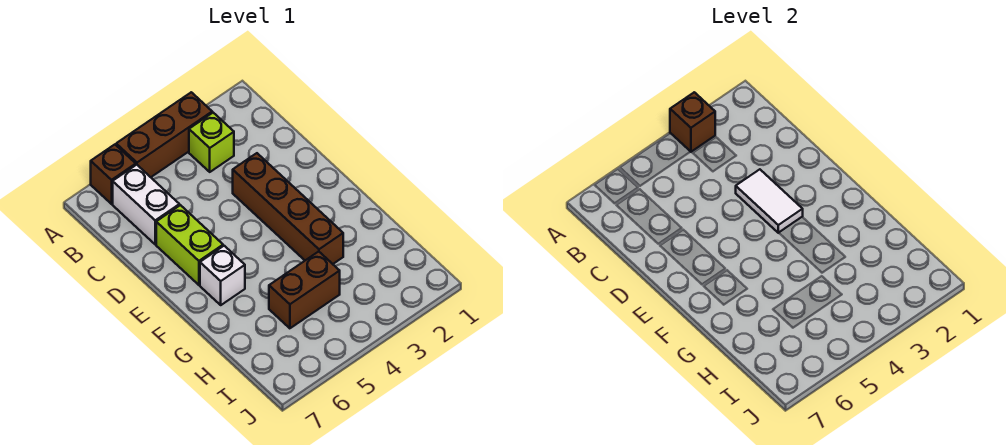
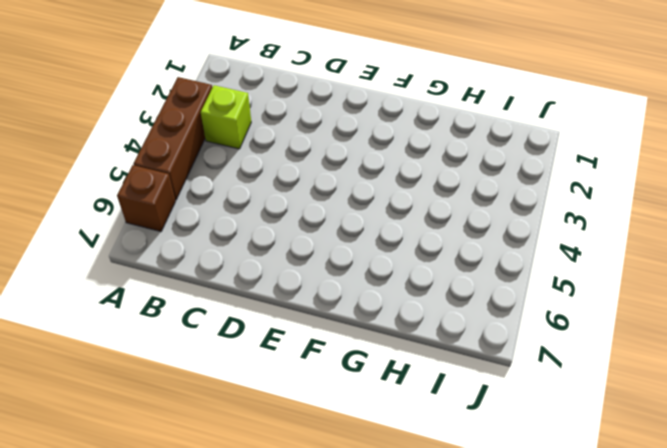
none -> white brick B6:C6 level 1
none -> brown brick D3:G3 level 1

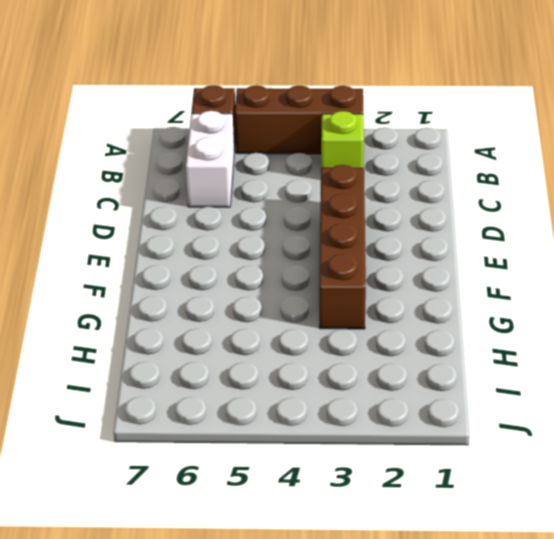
none -> lime brick D6:E6 level 1
none -> white brick F6 level 1

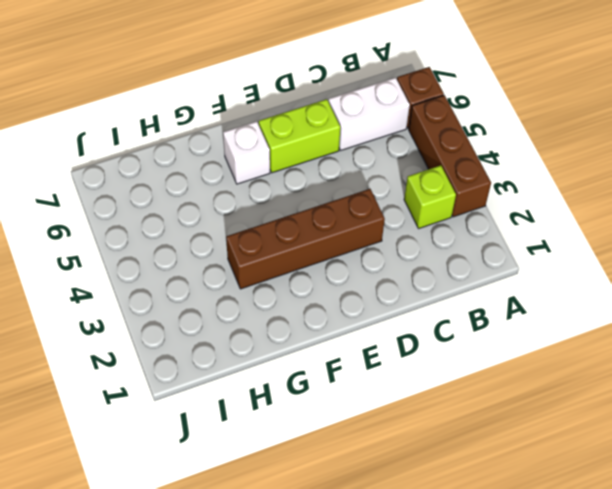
none -> brown brick H4:H5 level 1
none -> brown brick A3 level 2

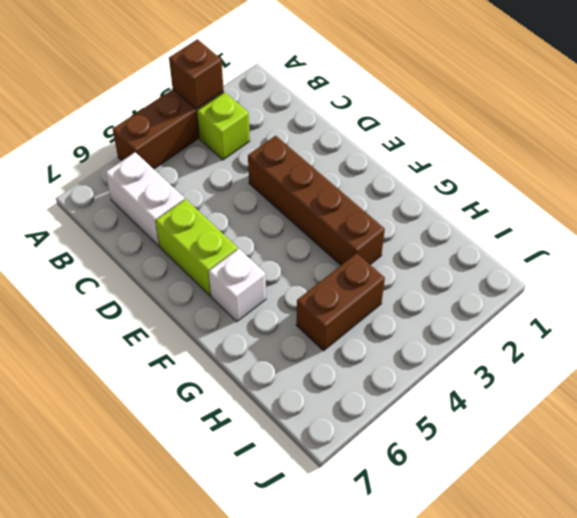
none -> brown brick A6 level 1
none -> white tile D3:E3 level 2

